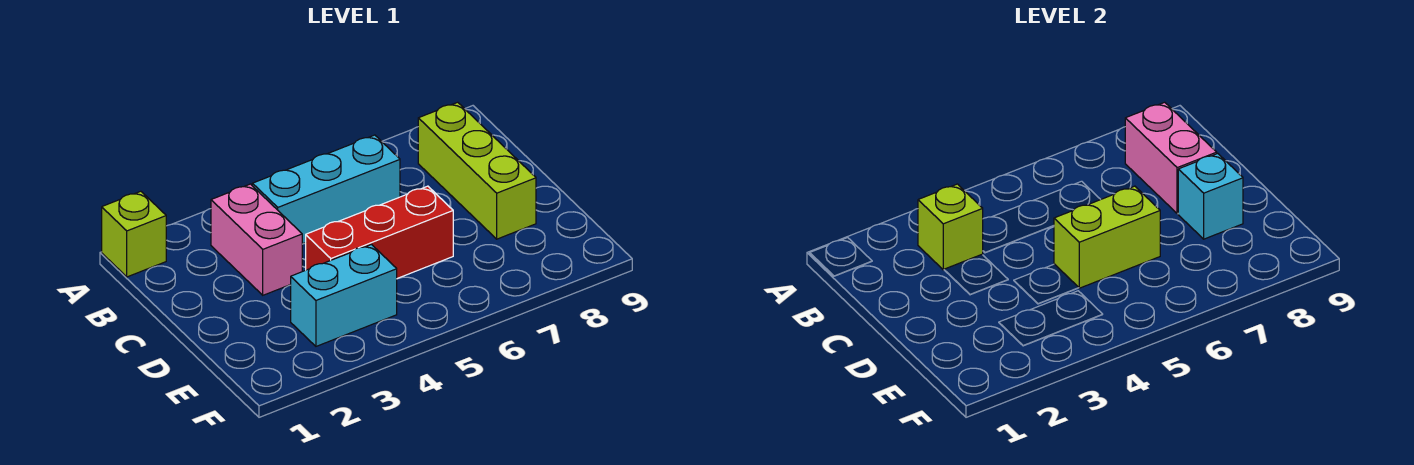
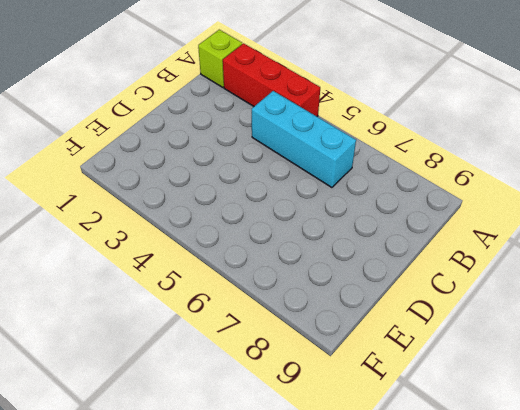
red brick A2:A4 level 1 -> red brick D4:D6 level 1
none -> pink brick B3:C3 level 1
none -> lime brick B8:D8 level 1

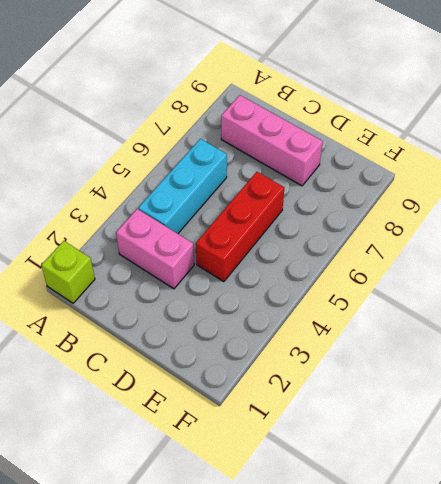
pink brick B8:D8 level 1 -> lime brick B8:D8 level 1
none -> cyan brick E3:E4 level 1
none -> lime brick B3 level 2

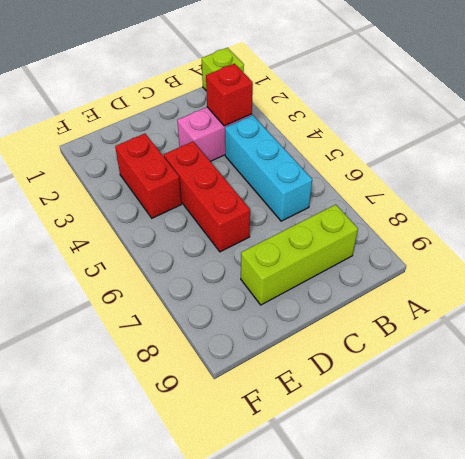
red brick B3 level 2 -> lime brick B3 level 2
red brick E3:E4 level 1 -> cyan brick E3:E4 level 1
none -> pink brick B8:C8 level 2
none -> lime brick D5:D6 level 2

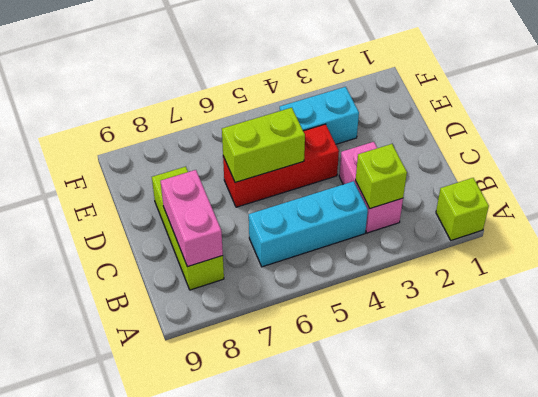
none -> cyan brick D8 level 2

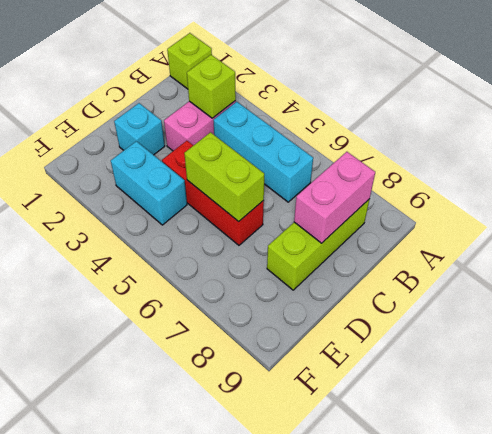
cyan brick D2 level 1 -> cyan brick D8 level 2

